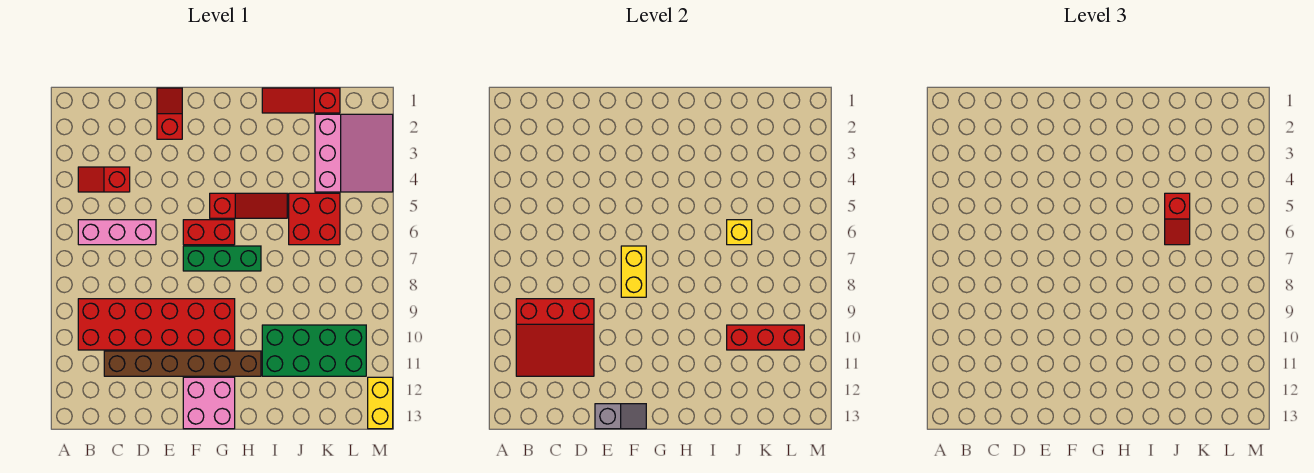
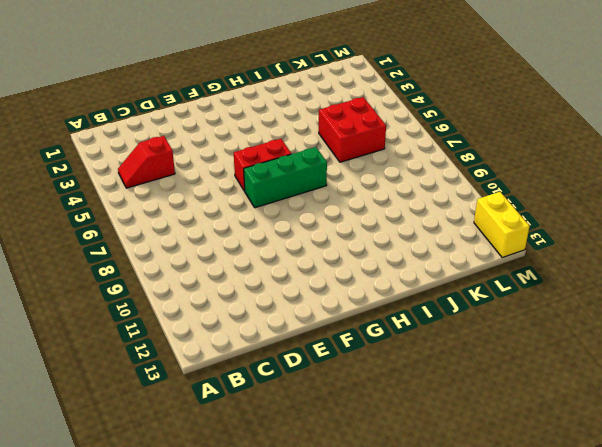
none -> pink brick B6:D6 level 1
none -> red brick B9:G10 level 1
none -> brown brick C11:H11 level 1

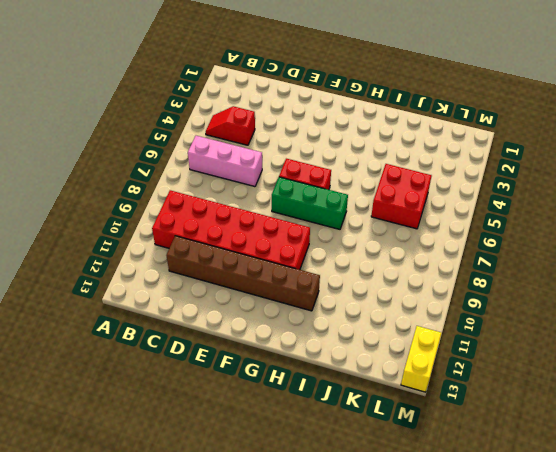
none -> red slope E1:E2 level 1 top 2
none -> pink brick F12:G13 level 1
none -> red slope G5:I5 level 1 top G

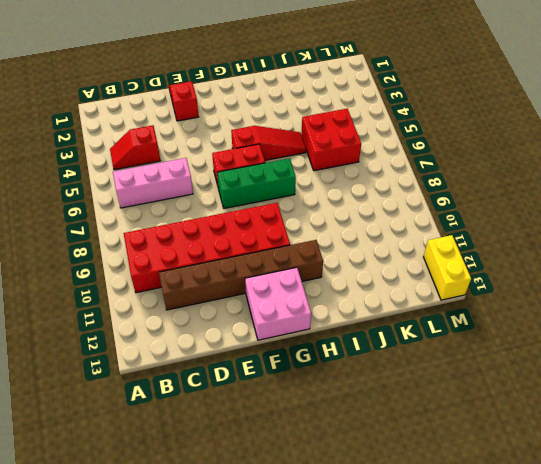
none -> red slope I1:K1 level 1 top K
none -> green brick I10:L11 level 1
none -> pink slope K2:M4 level 1 top K

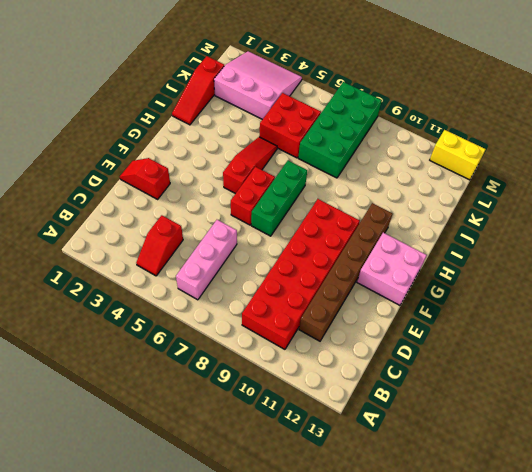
green brick J7:M8 level 1 -> green brick I10:L11 level 1
none -> red slope B9:D11 level 2 top 9
none -> grey slope E13:F13 level 2 top E
none -> yellow brick F7:F8 level 2

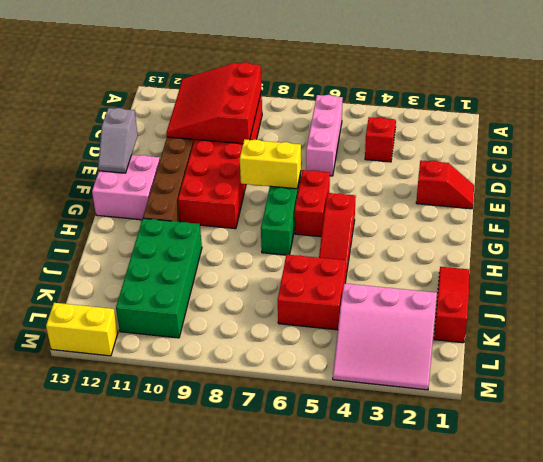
none -> yellow brick J6 level 2
none -> red brick J10:L10 level 2
none -> red slope J5:J6 level 3 top 5

